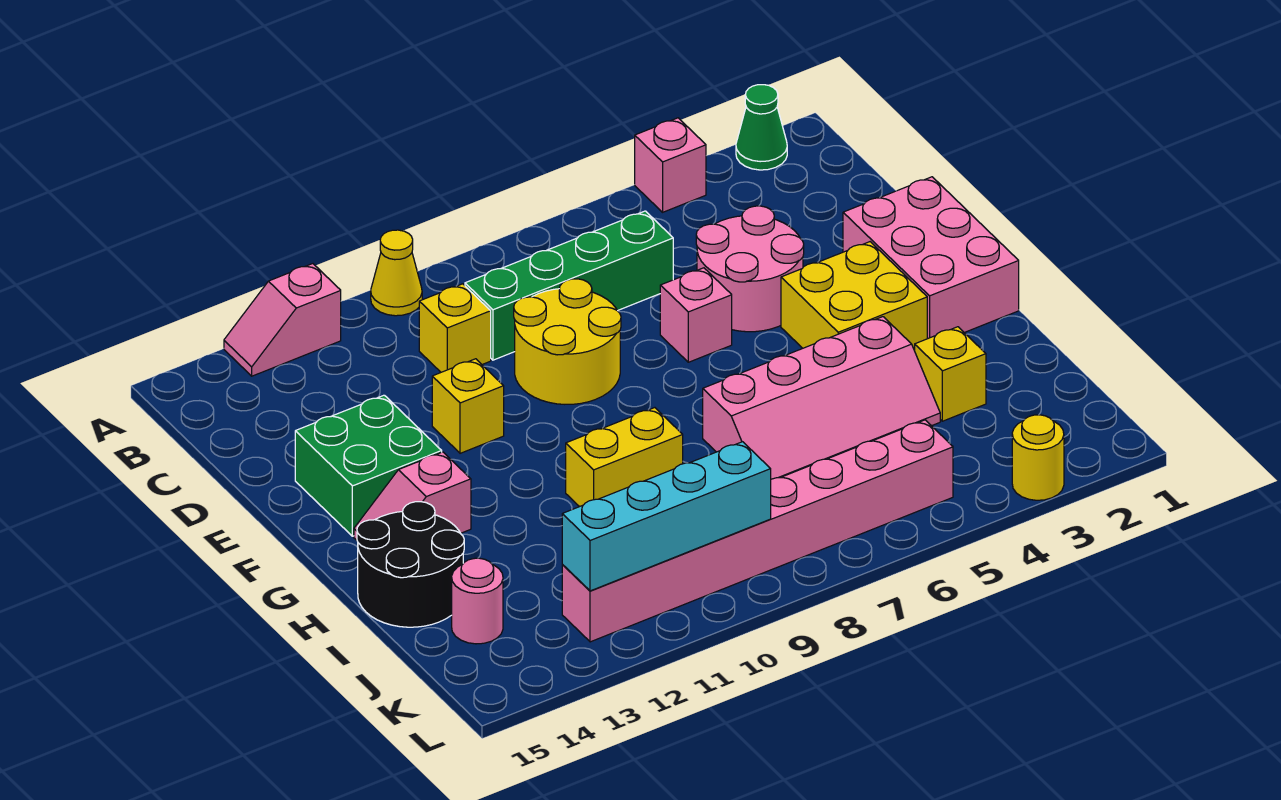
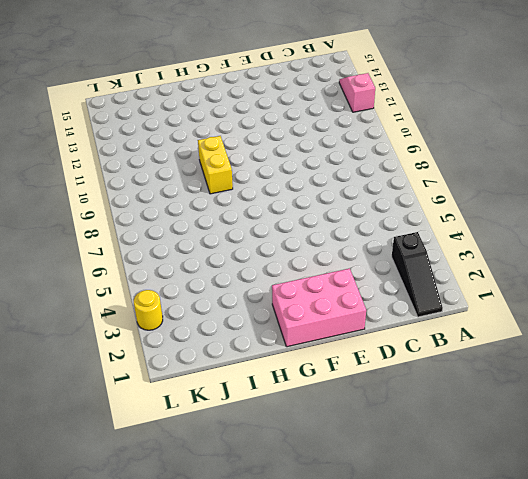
black slope B1:B3 level 1 top 3 -> none
none -> green cone A2 level 1
none -> pink brick A4 level 1
none -> yellow cone A10 level 1

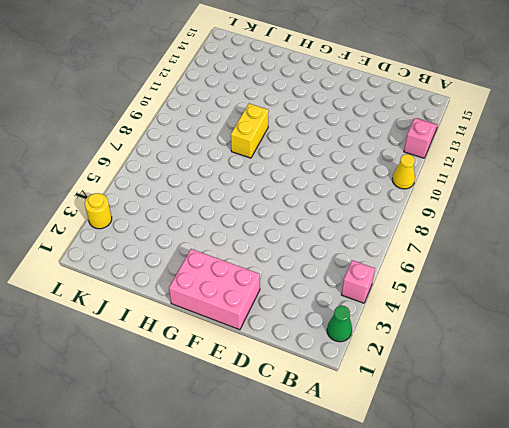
none -> green brick C6:C9 level 1
none -> yellow brick C10 level 1
none -> pink round brick D4:E5 level 1

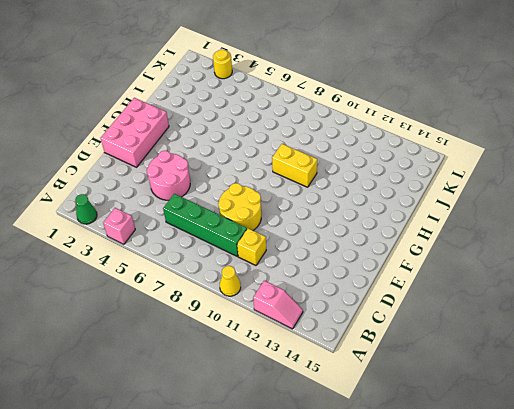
none -> pink brick E6 level 1
none -> yellow brick E11 level 1
none -> green brick E13:F14 level 1

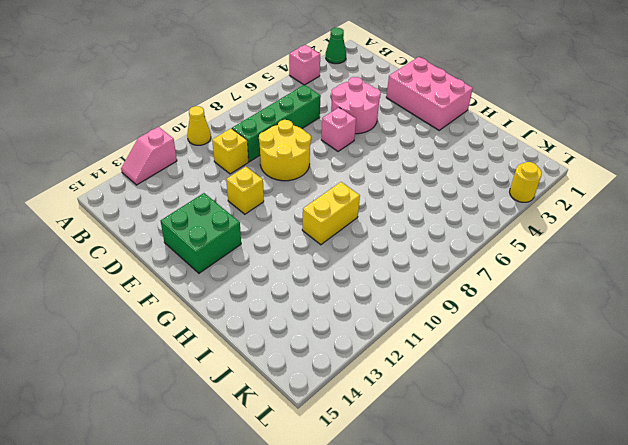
none -> yellow brick F3:G4 level 1
none -> pink slope G13:G14 level 1 top 13
none -> pink slope H4:I7 level 1 top H

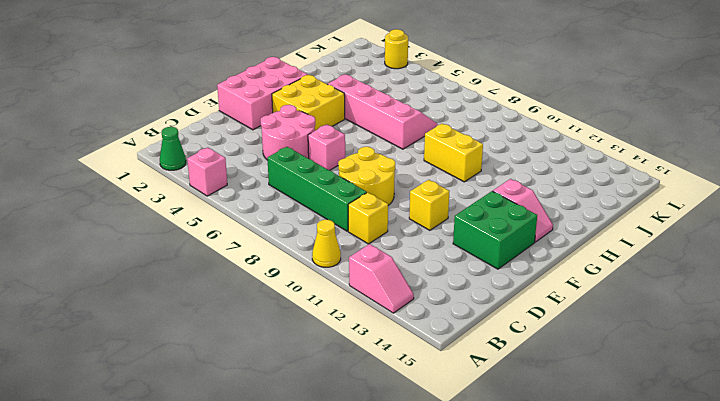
none -> black round brick H14:I15 level 1
none -> yellow brick I3 level 1
none -> pink round brick J14 level 1

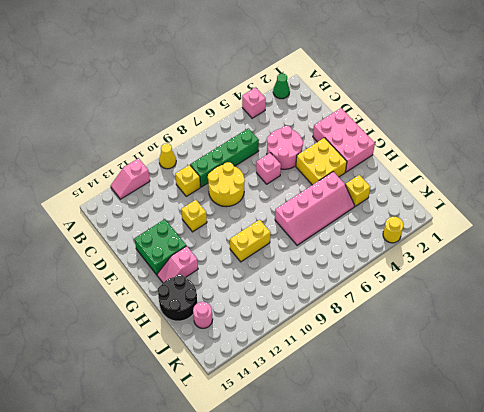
none -> pink brick K5:K12 level 1
none -> cyan brick K9:K12 level 2

